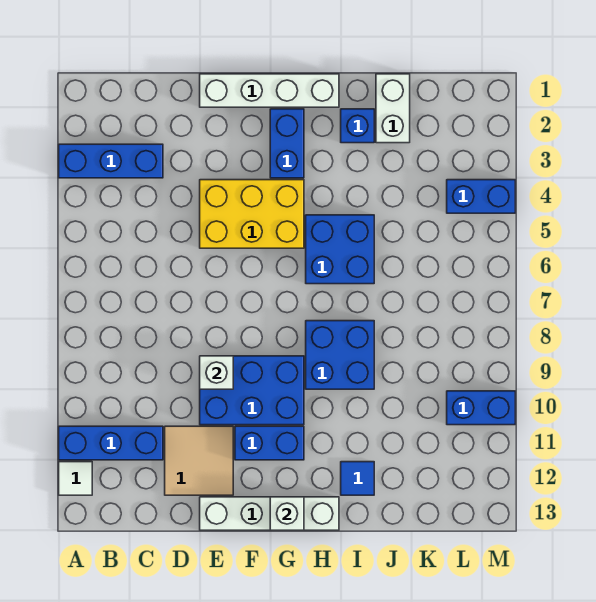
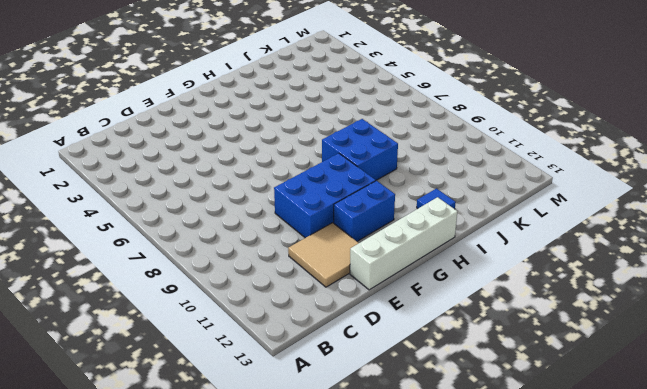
none -> blue brick A3:C3 level 1
none -> blue brick A11:C11 level 1
none -> white tile A12 level 1

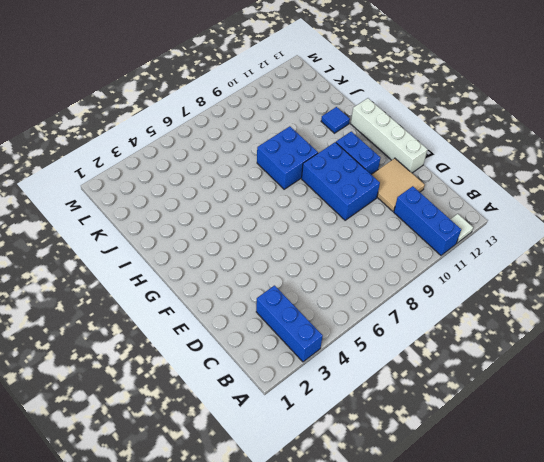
none -> white brick E1:H1 level 1
none -> yellow brick E4:G5 level 1
none -> blue brick G2:G3 level 1

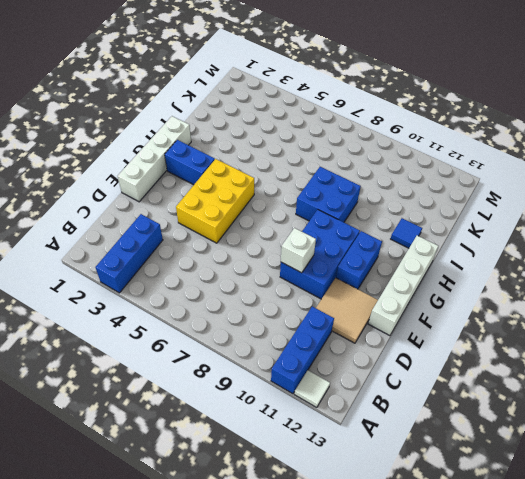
none -> blue brick H5:I6 level 1
none -> blue brick I2 level 1
none -> white brick J1:J2 level 1

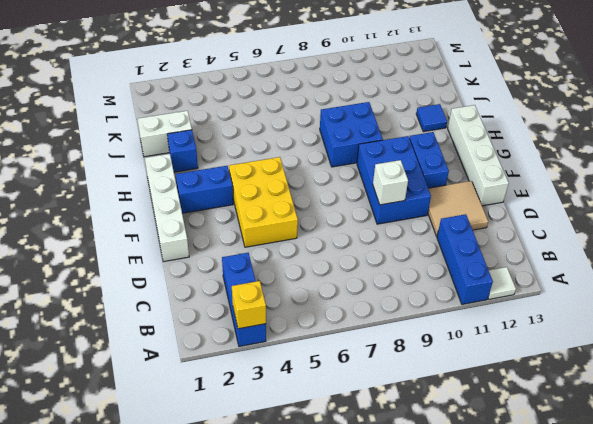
yellow brick A3 level 2 -> none
none -> blue brick H5:I6 level 1
none -> blue brick L4:M4 level 1
none -> blue brick L10:M10 level 1

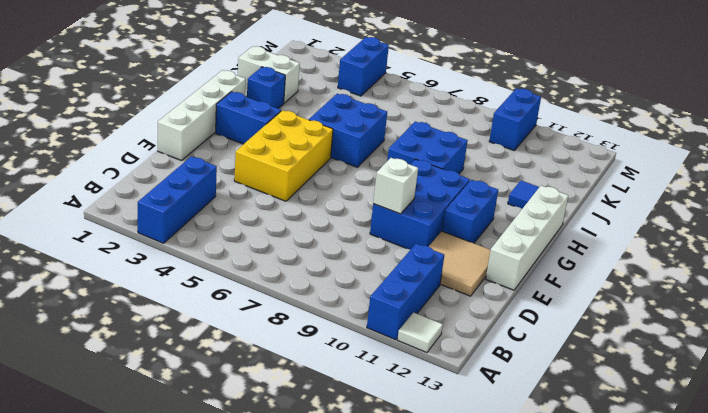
none -> white brick G13 level 2

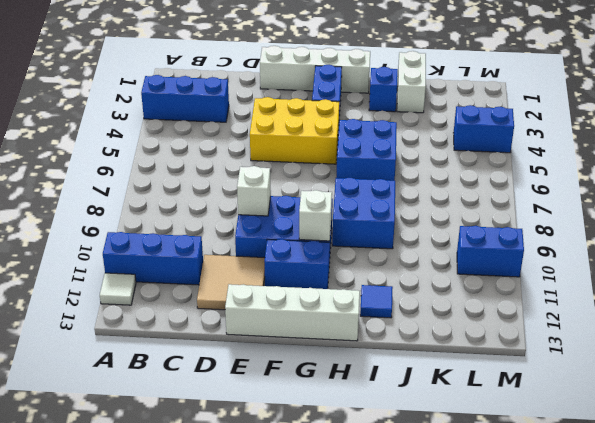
white brick G10 level 2 -> white brick G13 level 2

